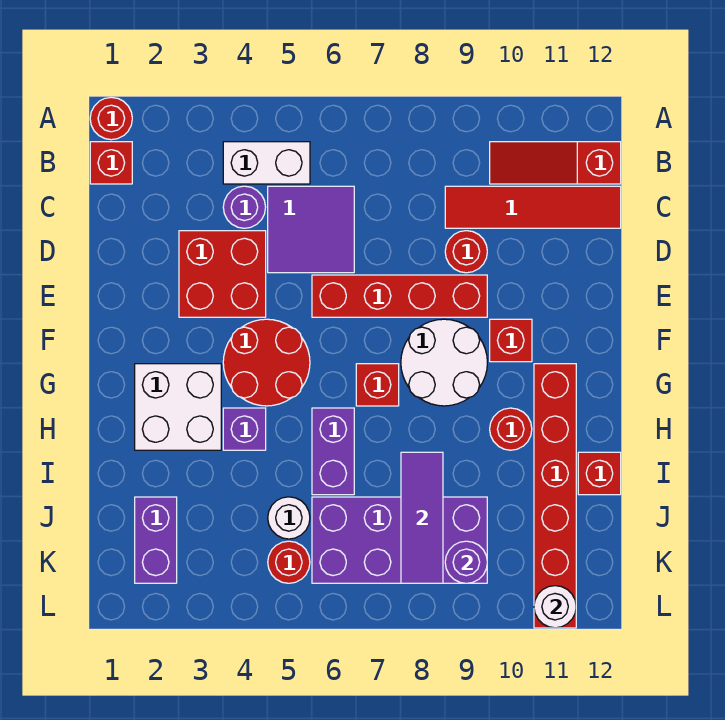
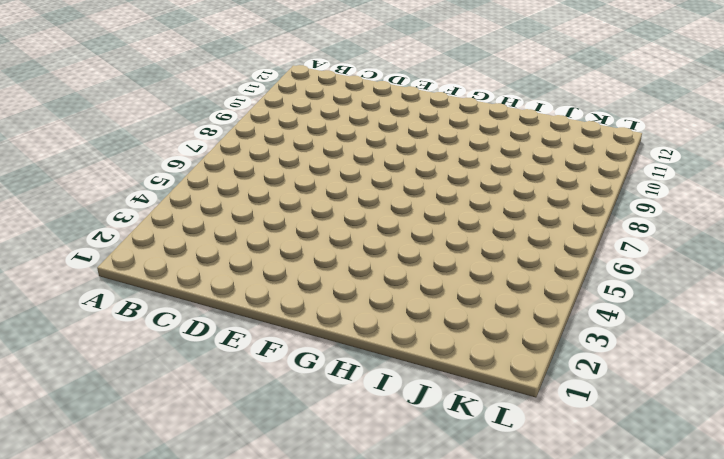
none -> red round brick A1 level 1
none -> red brick B1 level 1
none -> white brick B4:B5 level 1

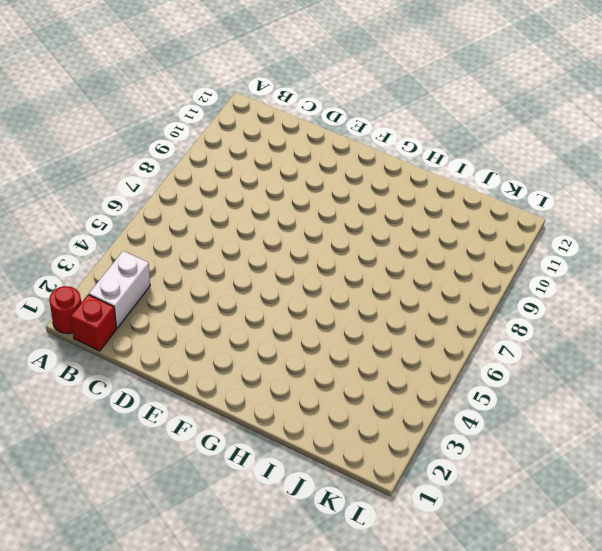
white brick B2:B3 level 1 -> white brick B4:B5 level 1
none -> red slope B10:B12 level 1 top 12
none -> purple round brick C4 level 1
none -> purple tile C5:D6 level 1

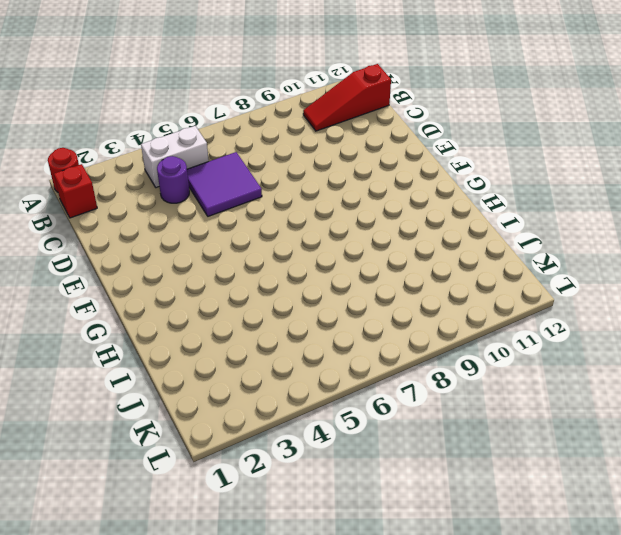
none -> red tile C9:C12 level 1
none -> red brick D3:E4 level 1
none -> red round brick D9 level 1

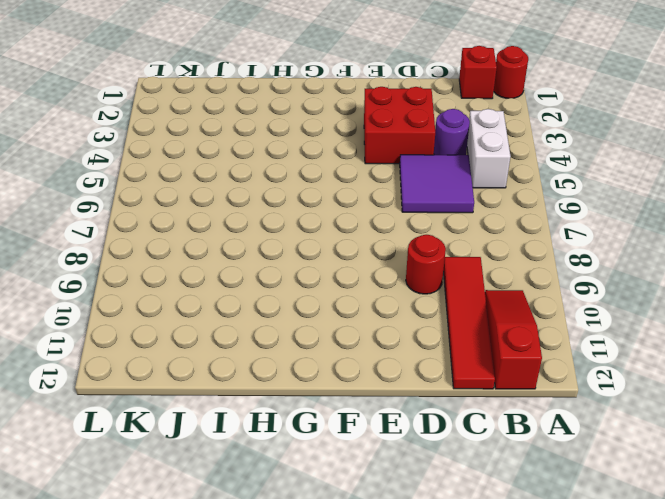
none -> red brick E6:E9 level 1
none -> red round brick F4:G5 level 1
none -> white round brick F8:G9 level 1

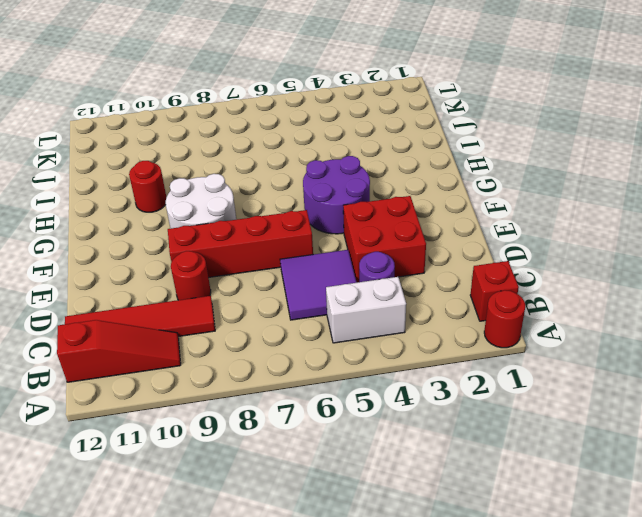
purple round brick F4:G5 level 1 -> red round brick F4:G5 level 1
none -> red brick F10 level 1
none -> white brick G2:H3 level 1
none -> red brick G7 level 1

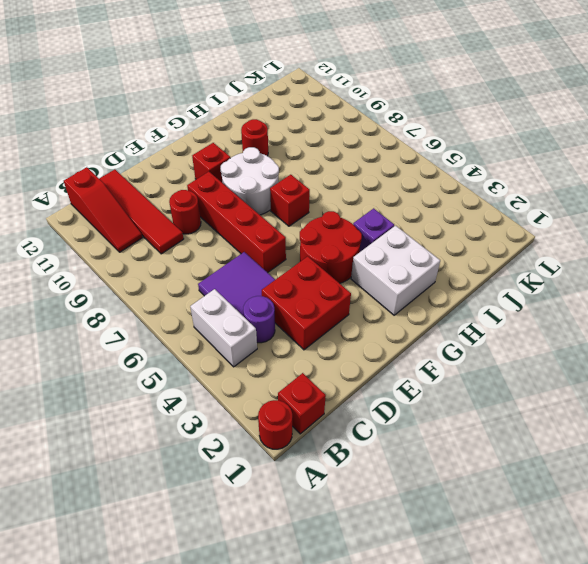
none -> red brick G11:L11 level 1
none -> purple brick H6:I6 level 1
none -> red brick I12 level 1

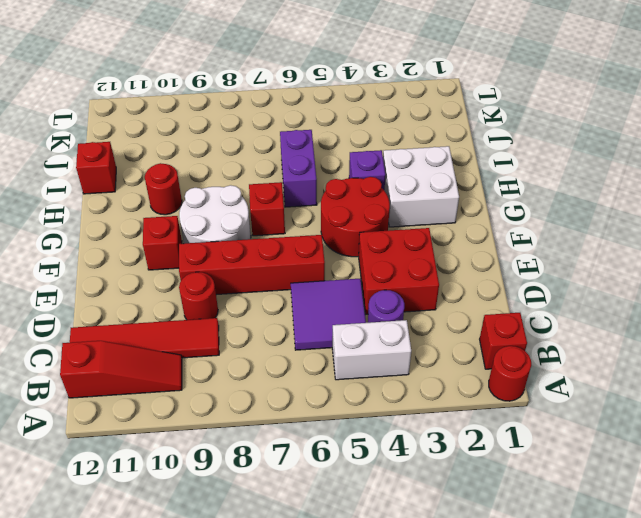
none -> red brick G11:L11 level 1
none -> purple brick J2:K2 level 1
none -> white round brick J5 level 1

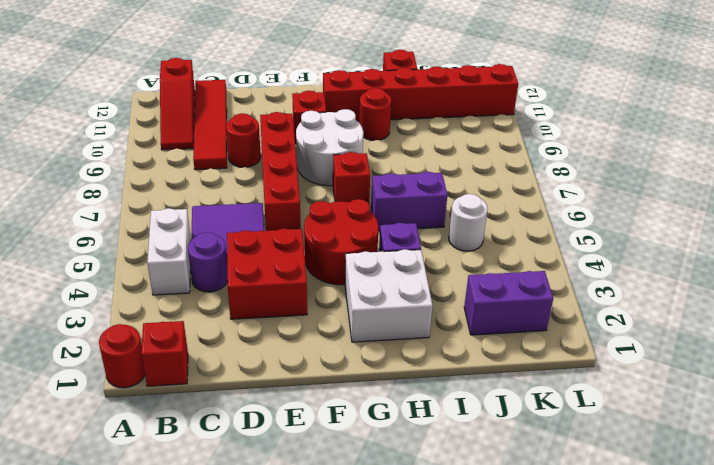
none -> purple brick J6:K9 level 1
none -> red round brick K5 level 1
none -> purple tile I8:K8 level 2

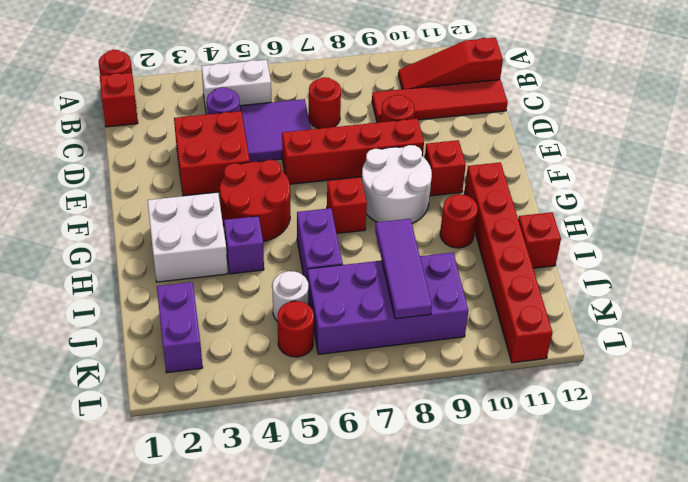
red round brick C7 level 1 -> none
none -> purple round brick K9 level 2
none -> white round brick L11 level 2

